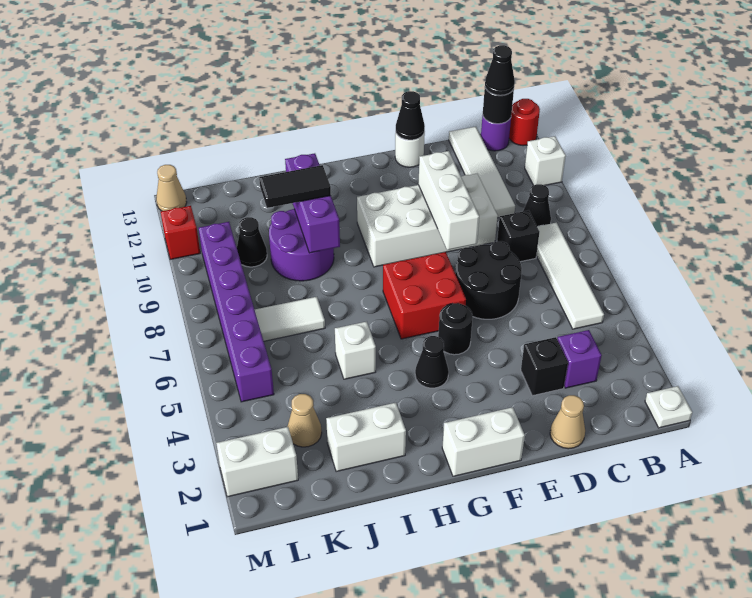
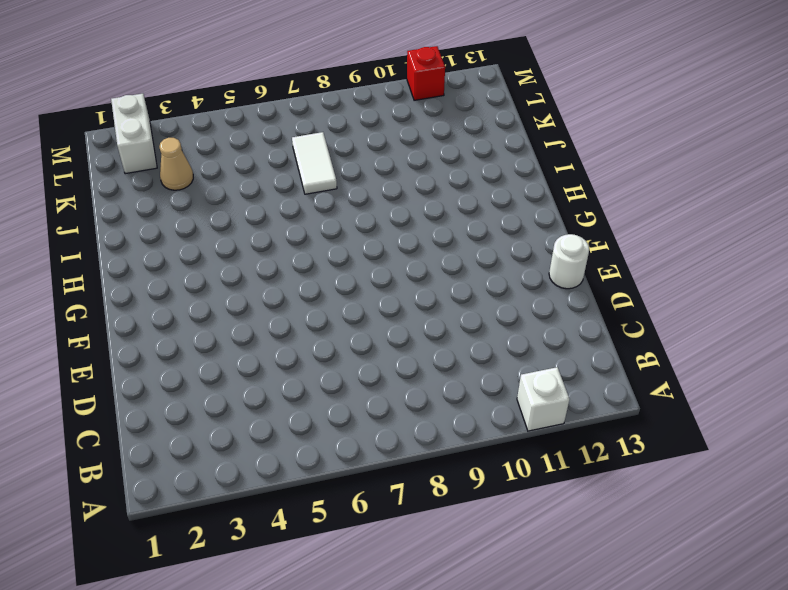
none -> white plate A1 level 1
none -> red round brick A13 level 1
none -> white tile B5:B8 level 1
none -> black cone B9 level 1

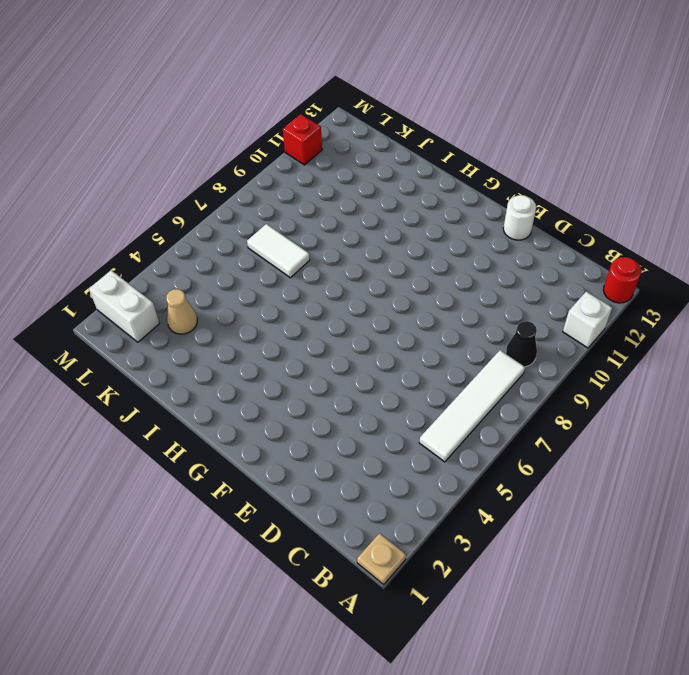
tan plate A1 level 1 -> white plate A1 level 1
none -> purple round brick B13 level 1
none -> purple brick C3 level 1
none -> black brick C8 level 1
none -> white tile C10:C13 level 1

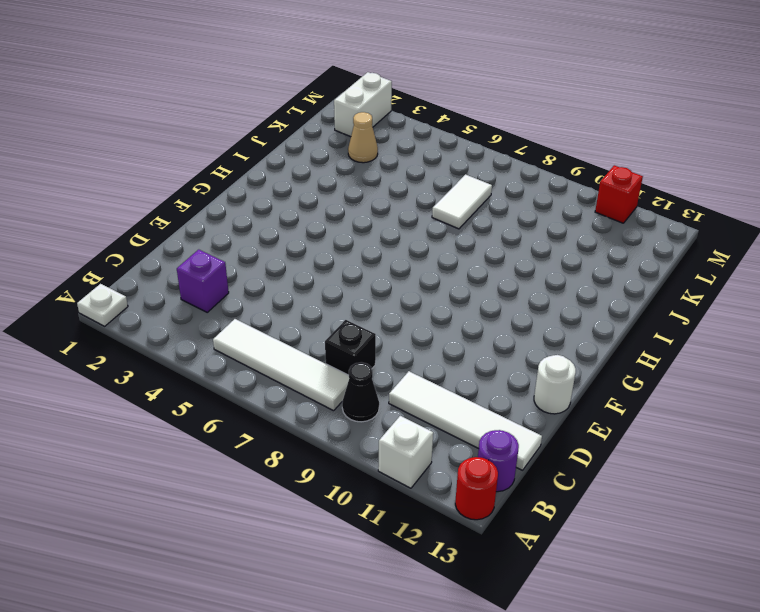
none -> tan cone D1 level 1
none -> black brick D3 level 1
none -> black round brick D6:E7 level 1
none -> white brick D9:G10 level 1

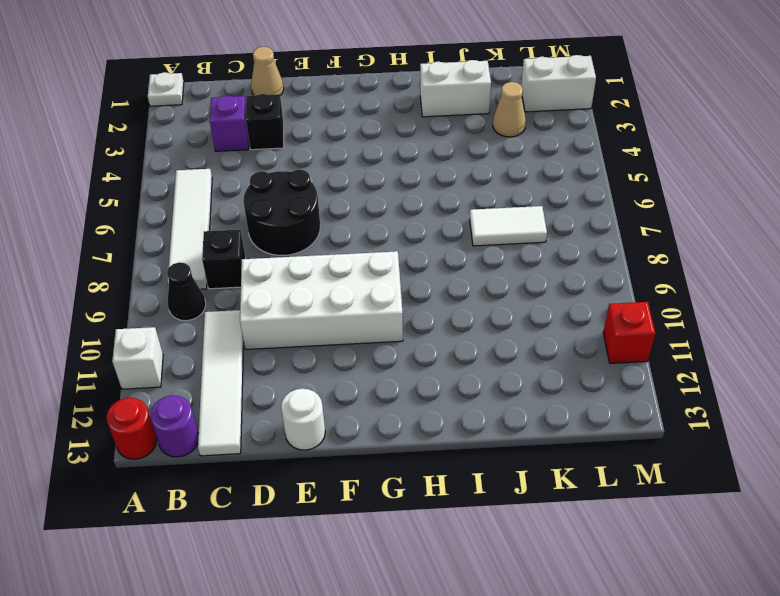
none -> white brick F1:G1 level 1
none -> black round brick F5 level 1
none -> red brick F6:G7 level 1
none -> black cone G4 level 1

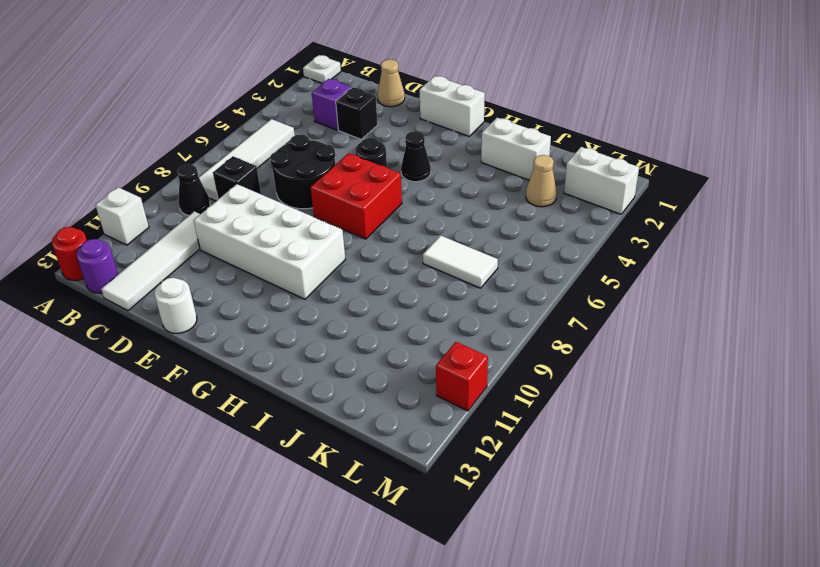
none -> white brick I5 level 1
none -> purple round brick I9:J10 level 1
none -> black cone K10 level 1
none -> purple brick L5:L10 level 1

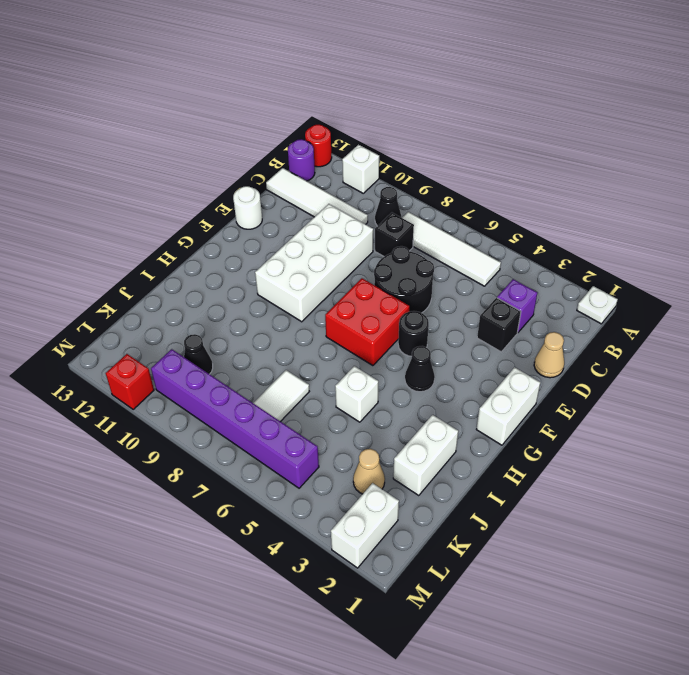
none -> purple round brick I9:J10 level 1
none -> tan cone M13 level 1
none -> black round brick B13 level 2
none -> white brick E8:E10 level 2

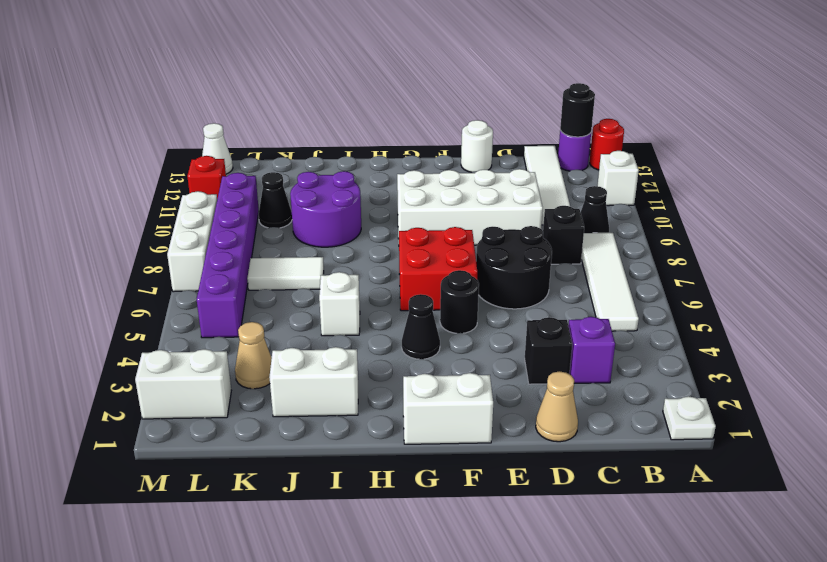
white brick M7:M9 level 1 -> white brick E8:E10 level 2
white cone M13 level 1 -> tan cone M13 level 1
none -> black cone E13 level 2
none -> purple brick I9:I11 level 2
none -> black cone B13 level 3
none -> black tile I10:J10 level 3

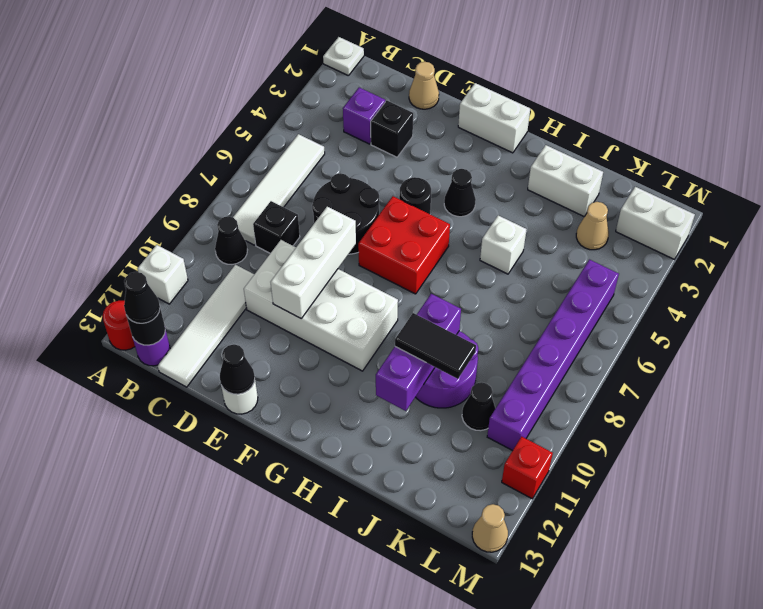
none -> white tile J7:K7 level 1

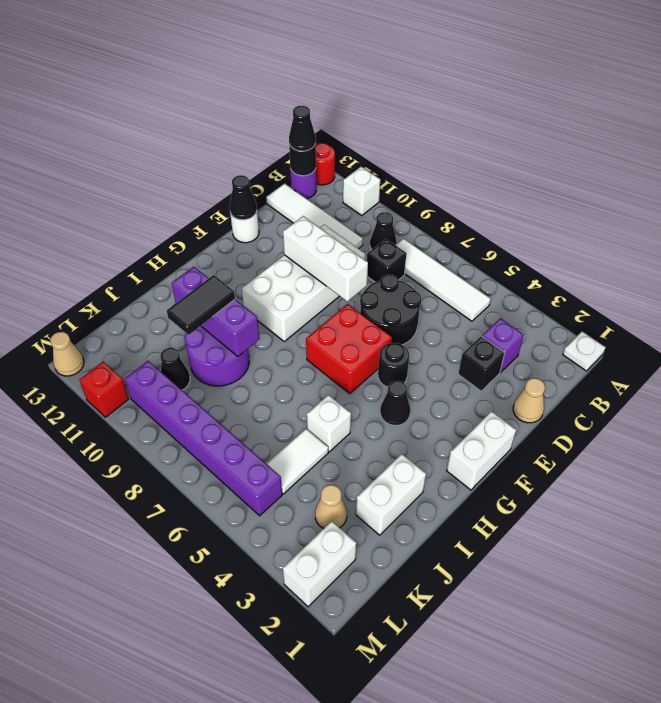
white tile J5:K5 level 1 -> white tile J7:K7 level 1

